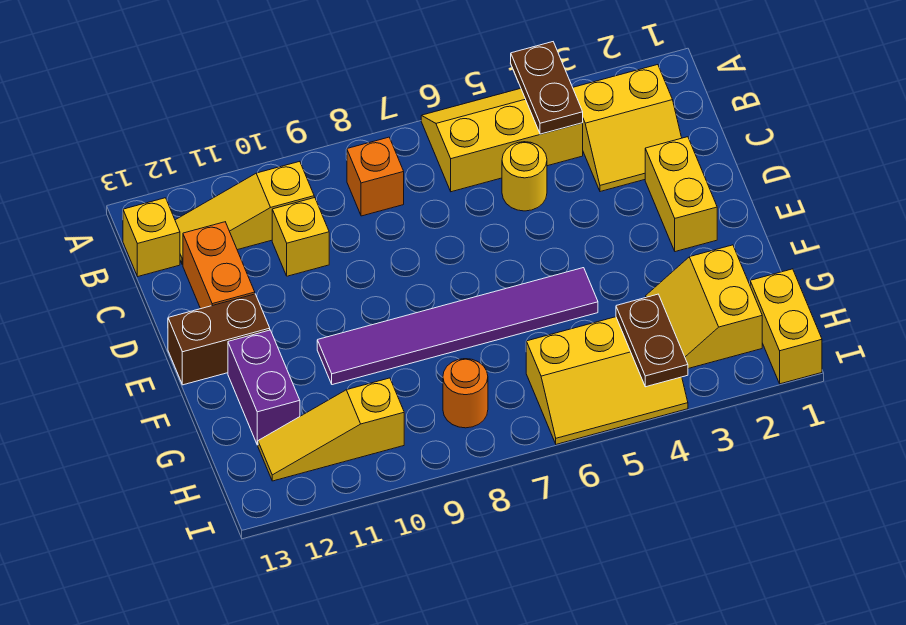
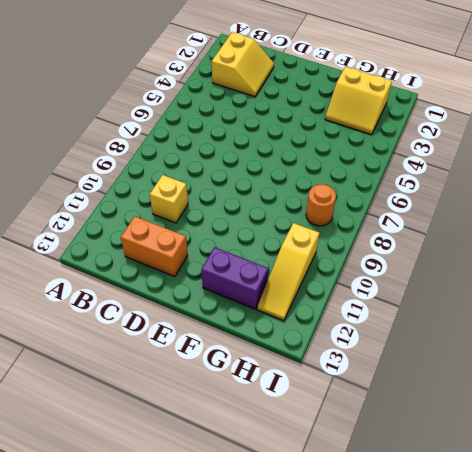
none -> yellow slope A4:B6 level 1 top B
none -> orange brick B8 level 1
none -> yellow slope B10:B12 level 1 top 10

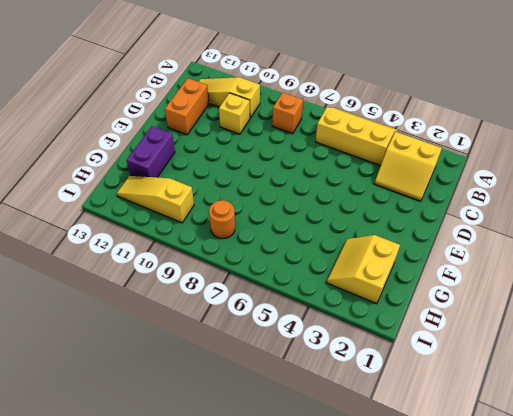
none -> yellow brick B13 level 1
none -> yellow round brick C5 level 1
none -> yellow brick D2:E2 level 1

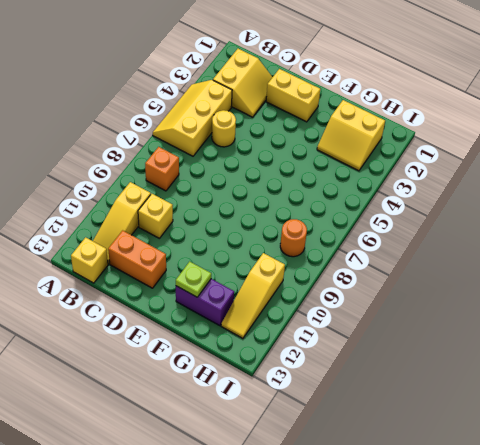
lime plate F12 level 2 -> none
none -> brown brick E12:E13 level 1
none -> purple tile F5:F10 level 1
none -> yellow brick H1:I1 level 1

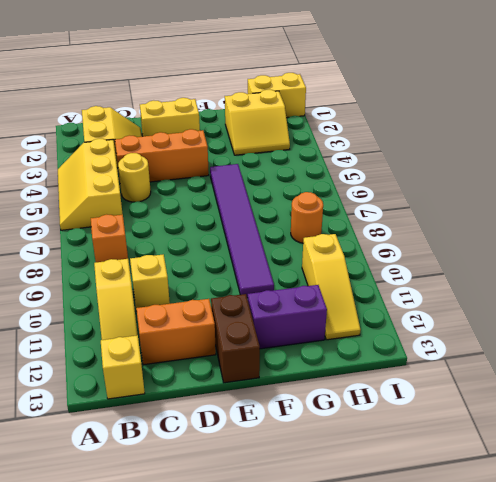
orange brick C4:E4 level 1 -> none
none -> yellow slope H4:I6 level 1 top H
none -> brown plate A4:B4 level 2
none -> brown plate H4:I4 level 2

